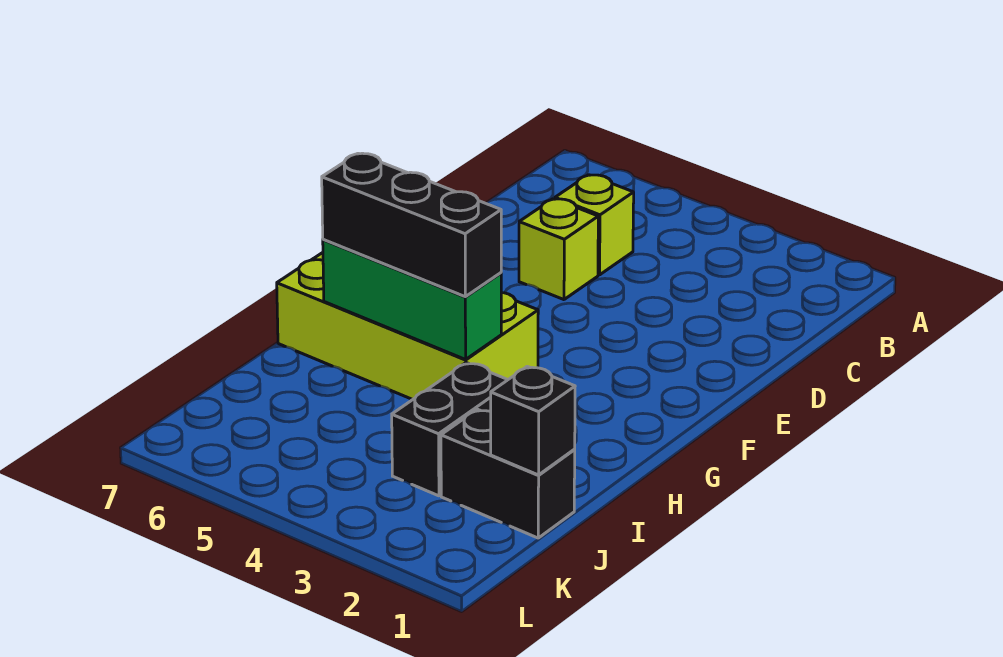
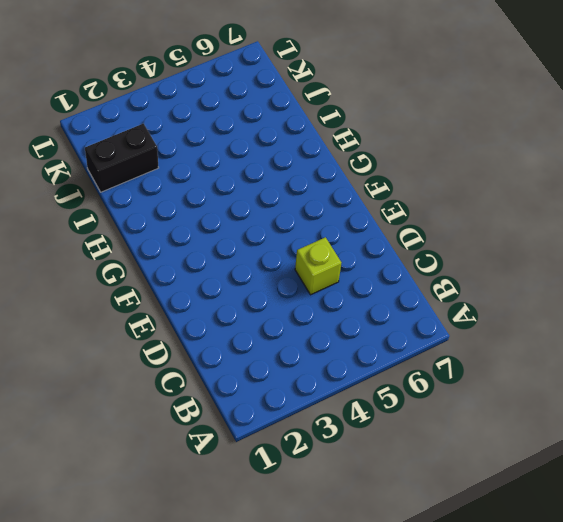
none -> lime brick C5 level 1
none -> lime brick G4:H7 level 1

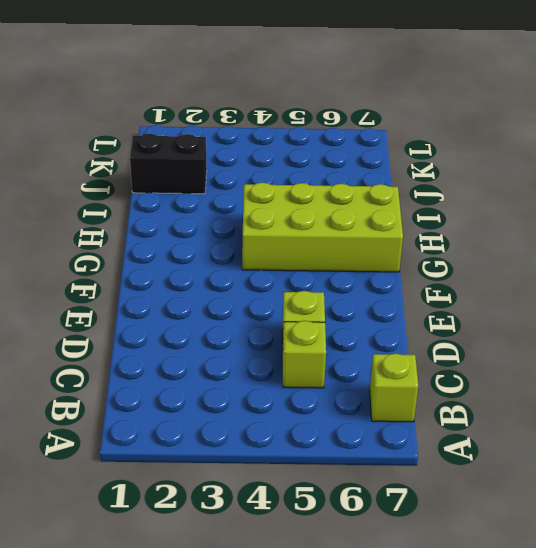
lime brick B7 level 1 -> none
none -> black brick I3:J3 level 1
none -> green brick H4:H6 level 2

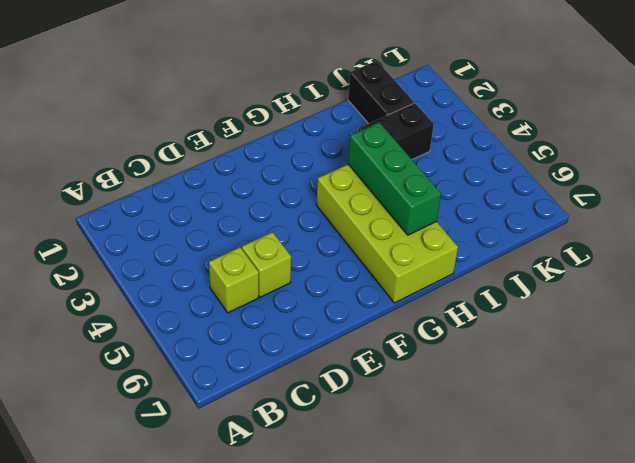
none -> black brick J1 level 2
none -> black brick H4:H6 level 3

